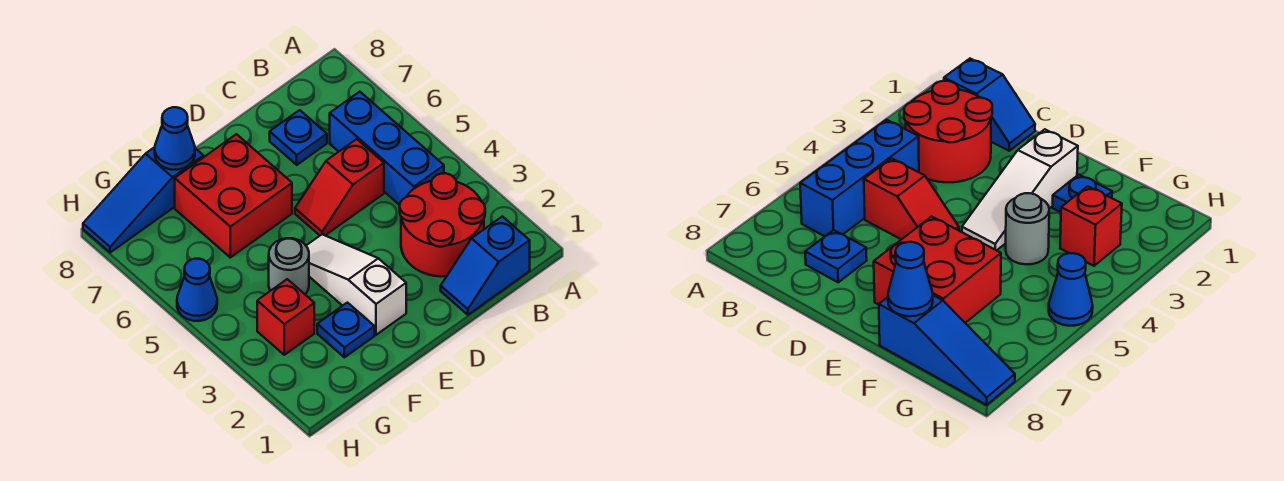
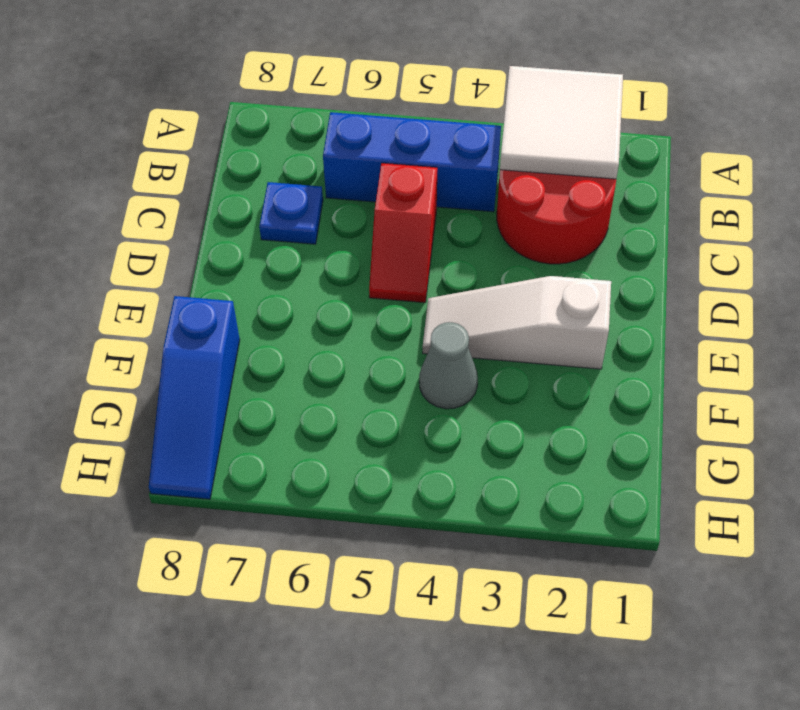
white tile A2:B3 level 2 -> none
grey cone F4 level 1 -> grey round brick F4 level 1
none -> blue slope B1:C1 level 1 top B
none -> red brick E6:F7 level 1
none -> blue plate F2 level 1

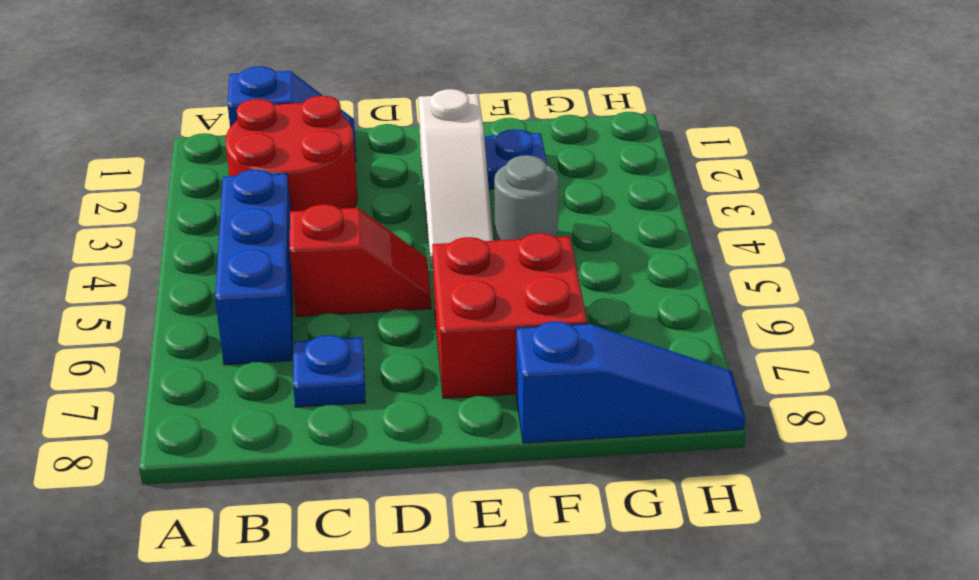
none -> red brick G3 level 1
none -> blue cone H5 level 1
none -> blue cone F8 level 2

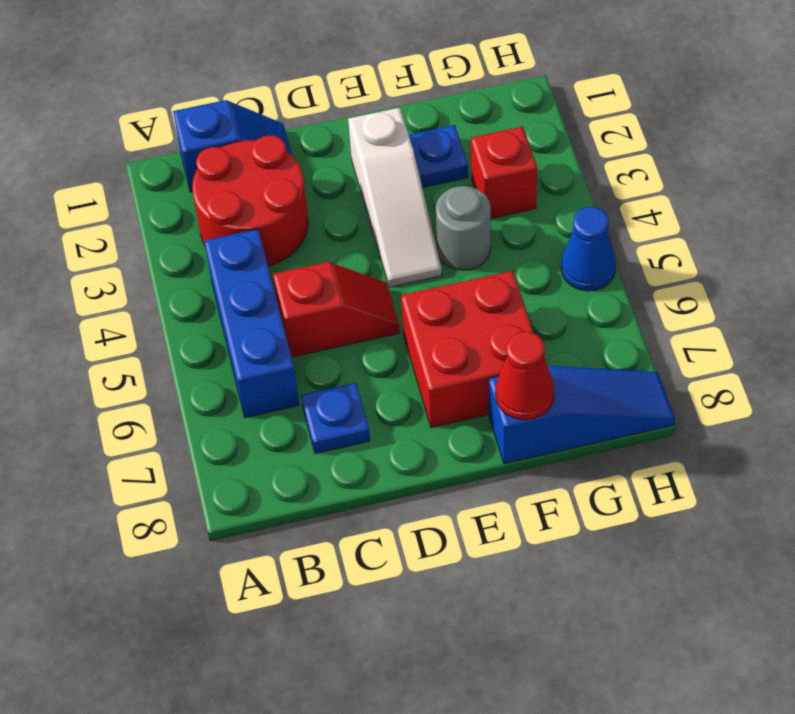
red cone F8 level 2 -> blue cone F8 level 2

